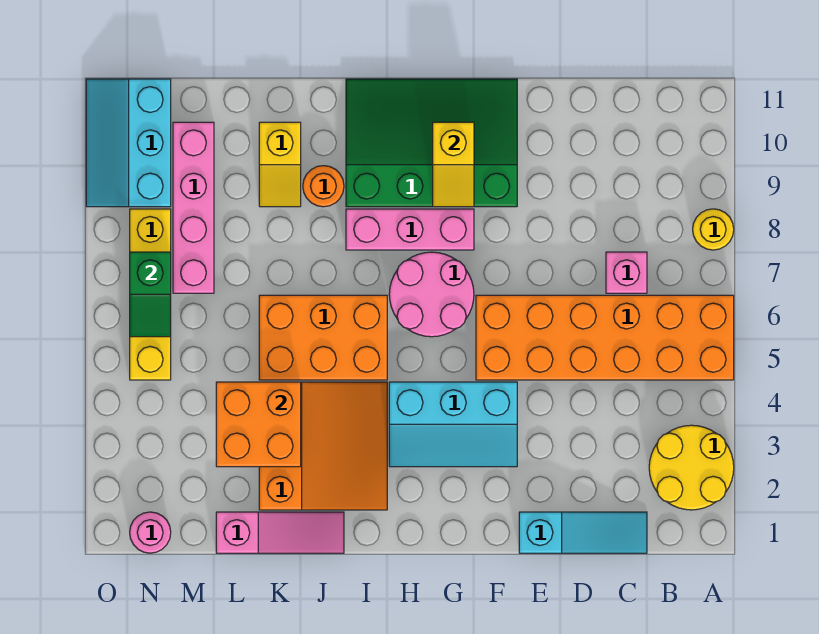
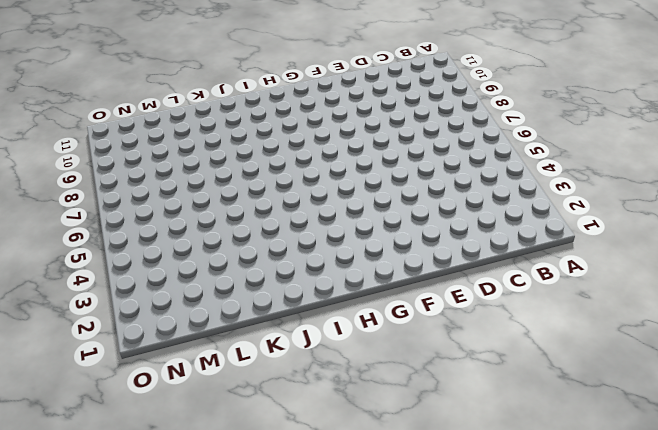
none -> yellow round brick A2:B3 level 1
none -> orange brick A5:F6 level 1
none -> yellow round brick A8 level 1

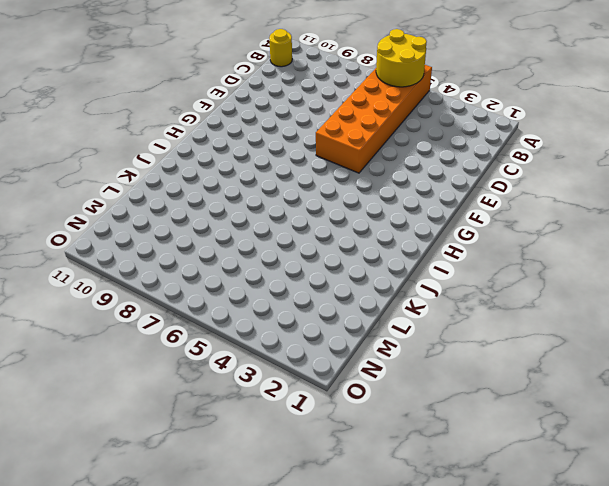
yellow round brick A5:B6 level 2 -> yellow round brick A2:B3 level 1
yellow round brick B11 level 1 -> yellow round brick A8 level 1
none -> cyan slope C1:E1 level 1 top E
none -> pink brick C7 level 1
none -> cyan slope F3:H4 level 1 top 4

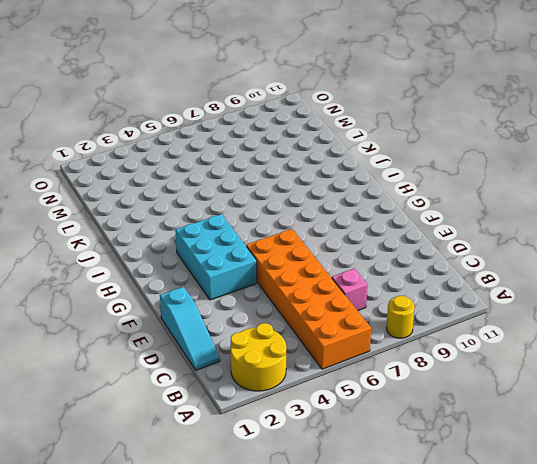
cyan brick F3:H4 level 1 -> cyan slope F3:H4 level 1 top 4
none -> green slope F9:I11 level 1 top 9
none -> pink round brick G6:H7 level 1
none -> pink brick G8:I8 level 1

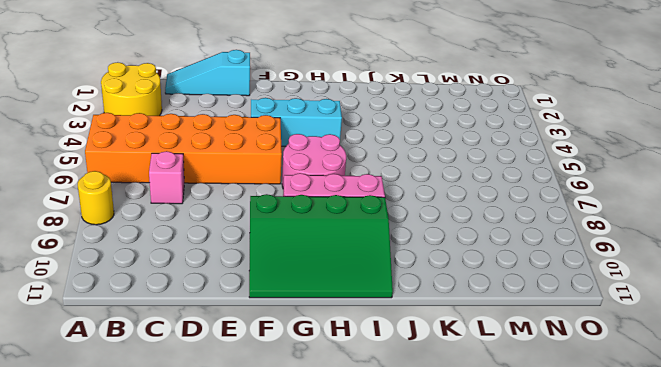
none -> orange slope I2:K4 level 1 top K
none -> orange brick I5:K6 level 1
none -> pink slope J1:L1 level 1 top L

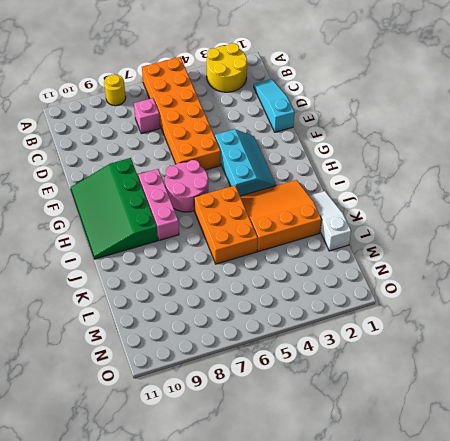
white slope J1:L1 level 1 top L -> pink slope J1:L1 level 1 top L
none -> orange round brick J9 level 1
none -> yellow slope K9:K10 level 1 top 10
none -> pink brick M7:M10 level 1

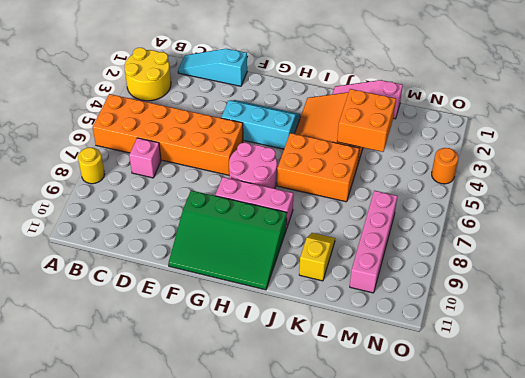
orange round brick O4 level 1 -> orange round brick J9 level 1
none -> pink round brick N1 level 1
none -> yellow brick N5:N8 level 1
none -> cyan slope N9:O11 level 1 top N

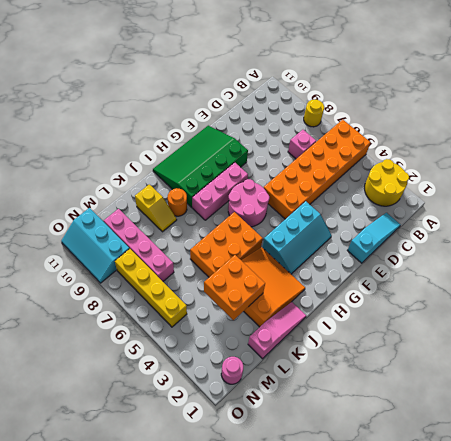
none -> yellow slope G9:G10 level 2 top 10
none -> green slope N6:N7 level 2 top 7

